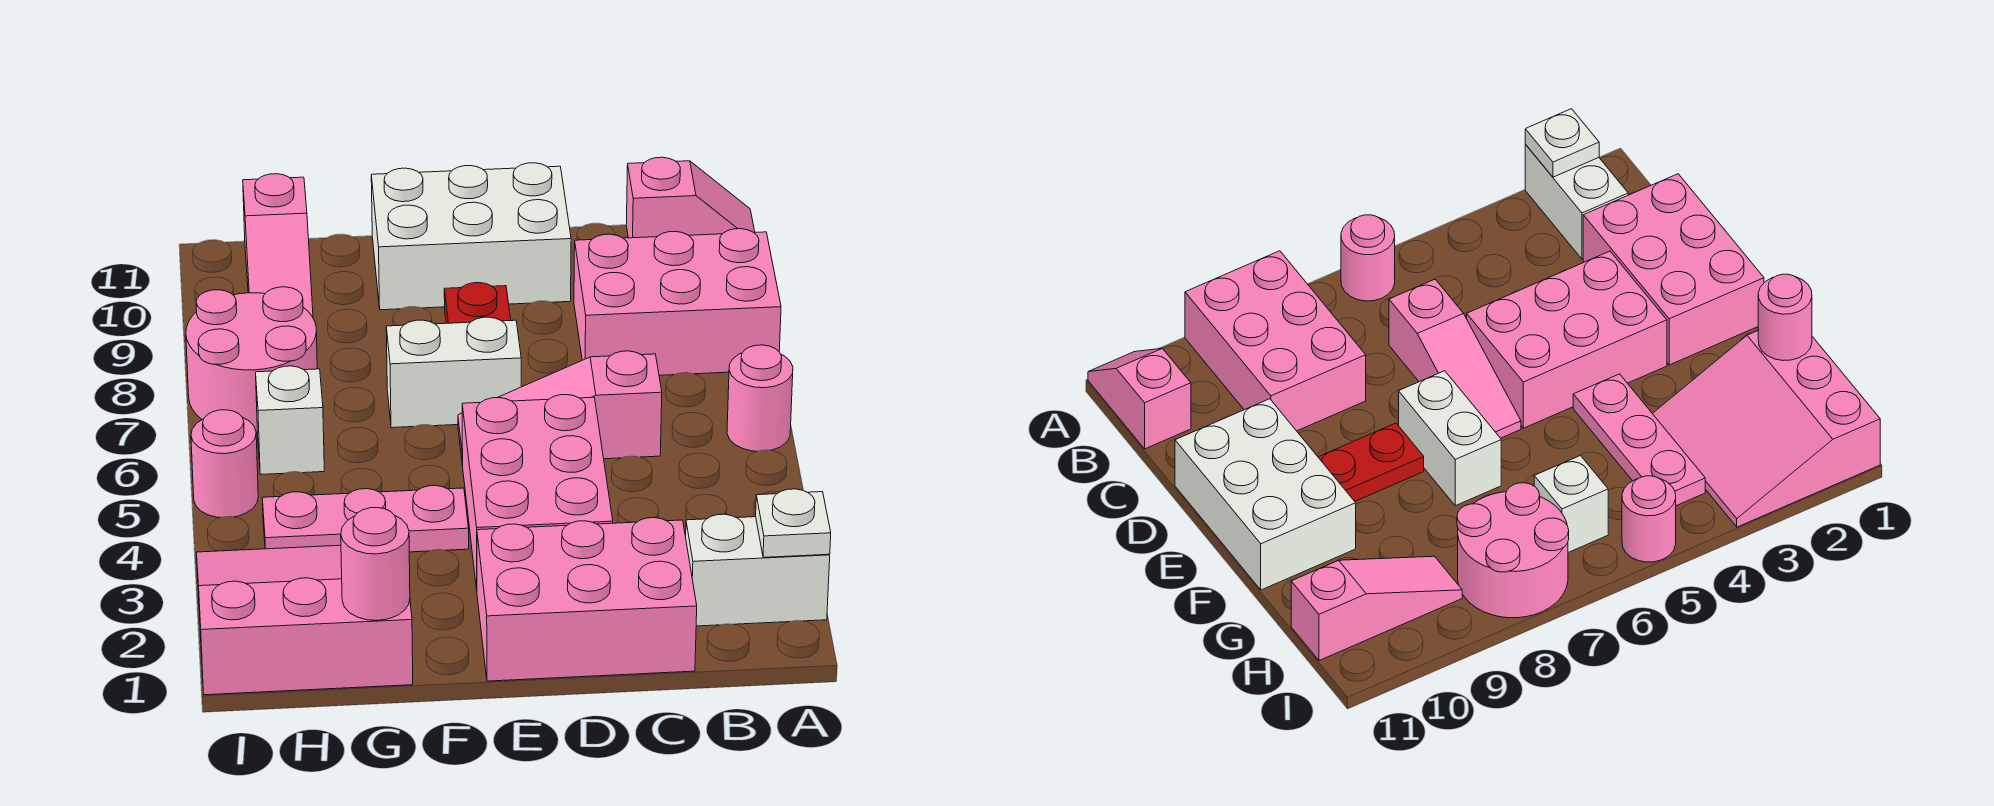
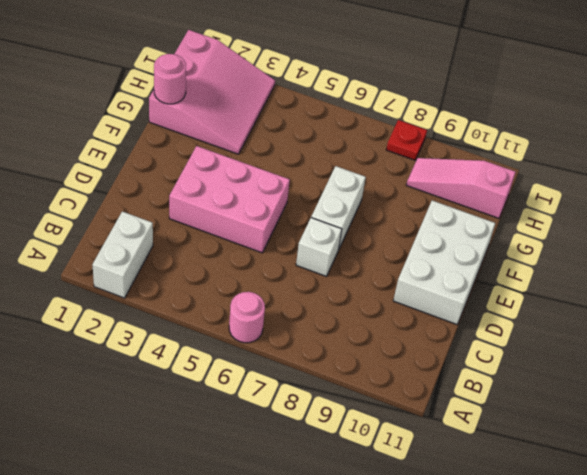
white brick D7 level 1 -> white brick H6 level 1
red plate I8 level 1 -> pink round brick H7:I8 level 1
none -> pink brick A8:C9 level 1
none -> pink slope A11:B11 level 1 top B
none -> pink brick C1:E2 level 1

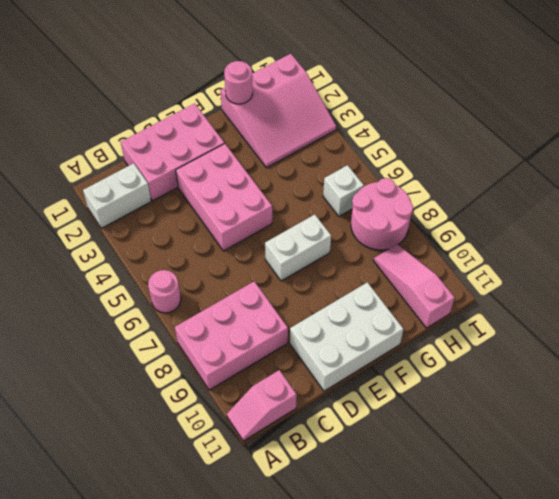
none -> pink slope C6:E6 level 1 top C
none -> red plate E8:E9 level 1
none -> pink plate F4:H4 level 1

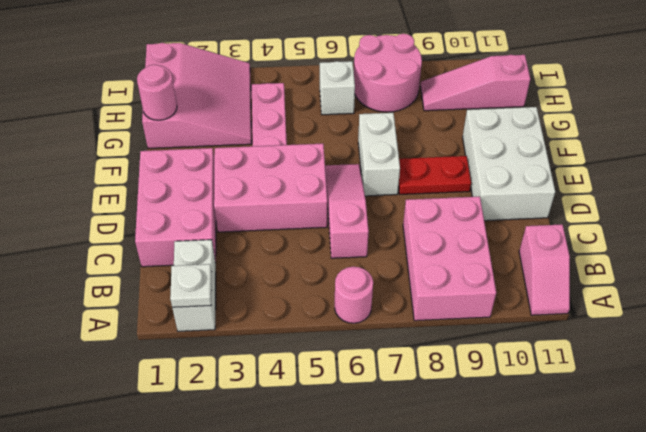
none -> pink round brick I5 level 1

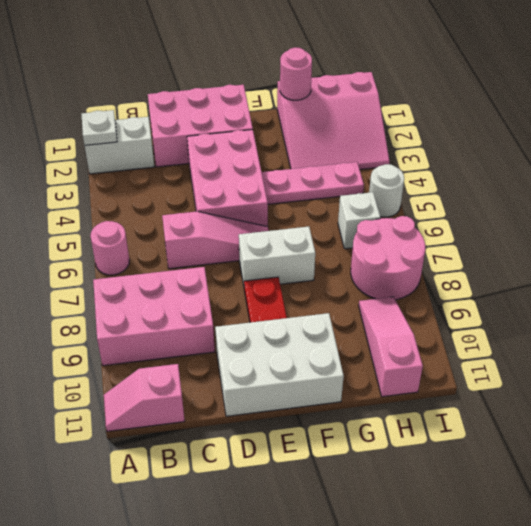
white round brick I5 level 1 -> pink round brick I5 level 1

